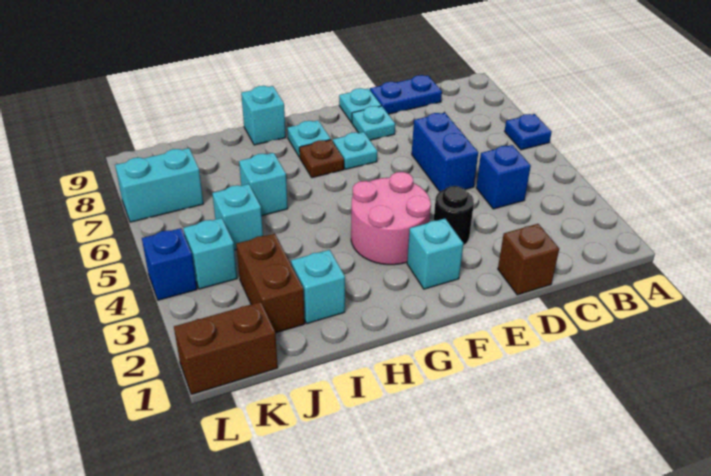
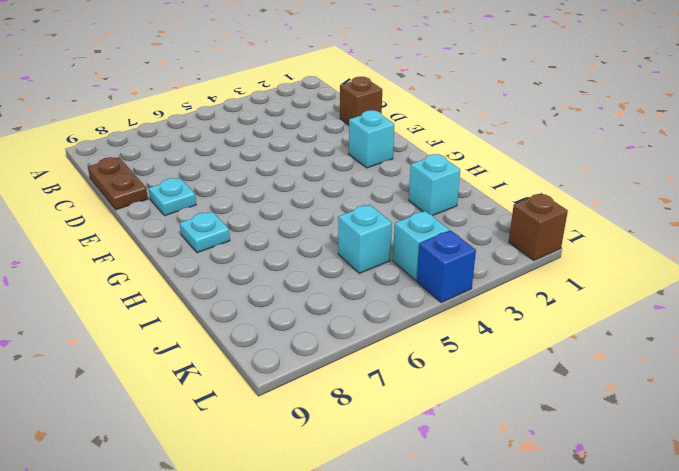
brown plate C9:D9 level 1 -> blue plate C9:D9 level 1
brown brick L1 level 1 -> brown brick K1:L1 level 1
none -> blue plate A6 level 1
none -> blue brick C4 level 1
none -> blue brick D5:D6 level 1

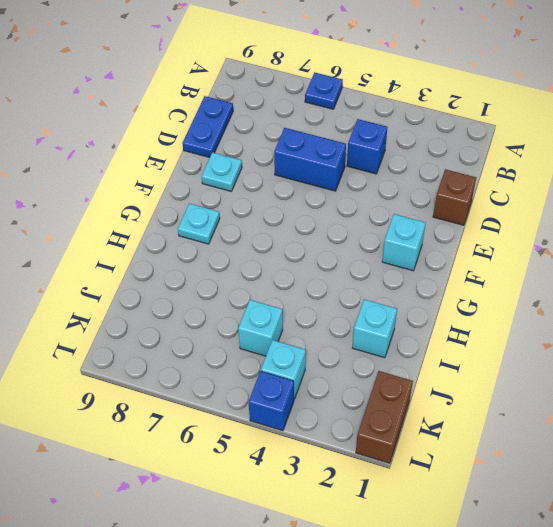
none -> black round brick E3 level 1
none -> cyan plate E9 level 1
none -> pink round brick F3:G4 level 1

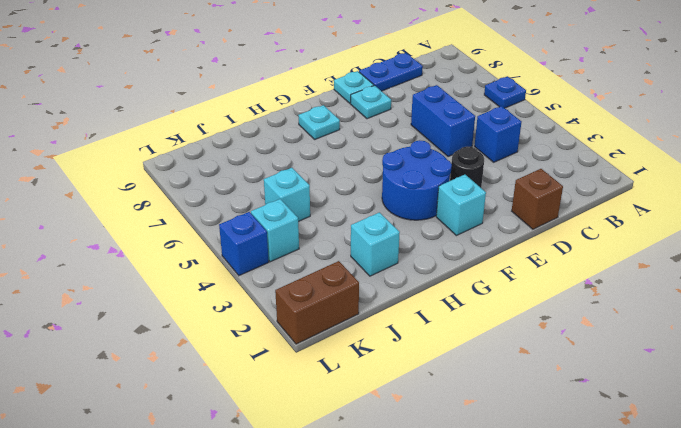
blue round brick F3:G4 level 1 -> pink round brick F3:G4 level 1
none -> cyan plate F7 level 1
none -> brown plate G7 level 1
none -> cyan brick H9 level 1

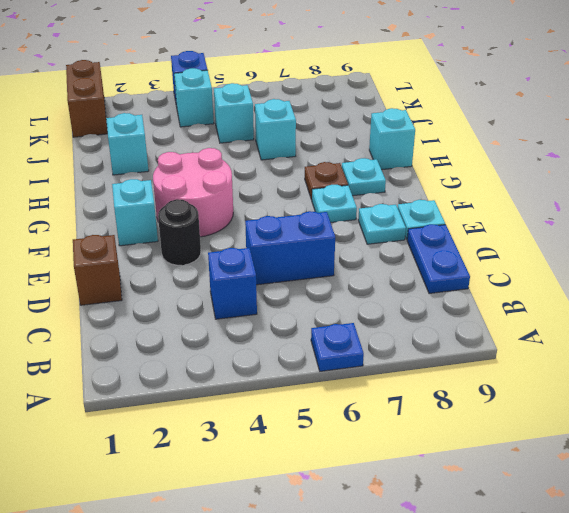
none -> brown brick J2:J3 level 1
none -> cyan brick K7:L7 level 1

